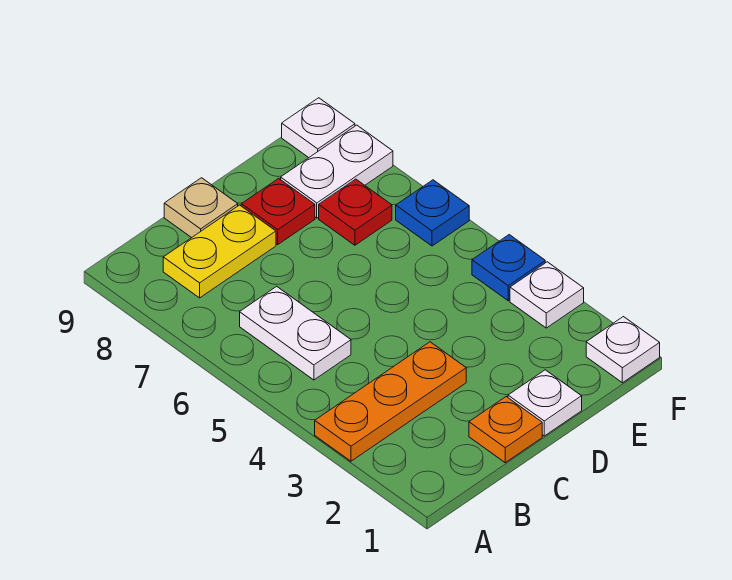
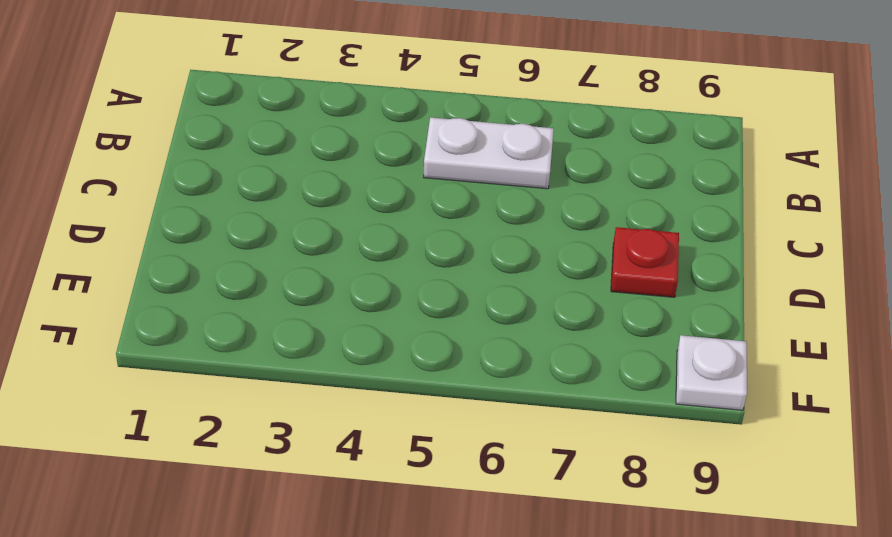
none -> orange plate A3:C3 level 1
none -> yellow plate B8:C8 level 1
none -> orange plate C1 level 1

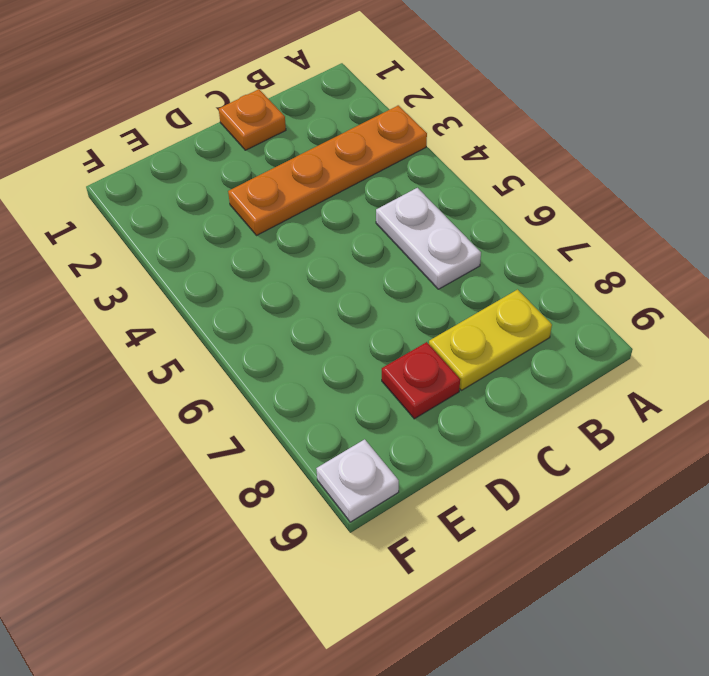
orange plate A3:D3 level 1 -> orange plate A3:C3 level 1
none -> tan plate C9 level 1
none -> white plate D1 level 1
none -> red plate E7 level 1

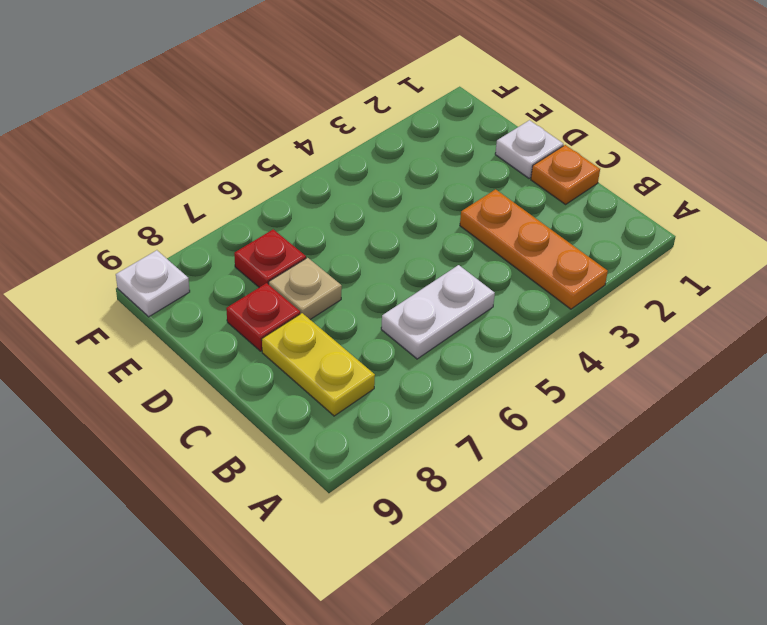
tan plate D7 level 1 -> tan plate C9 level 1
none -> white plate E8:F8 level 1
none -> white plate F1 level 1
none -> white plate F3 level 1

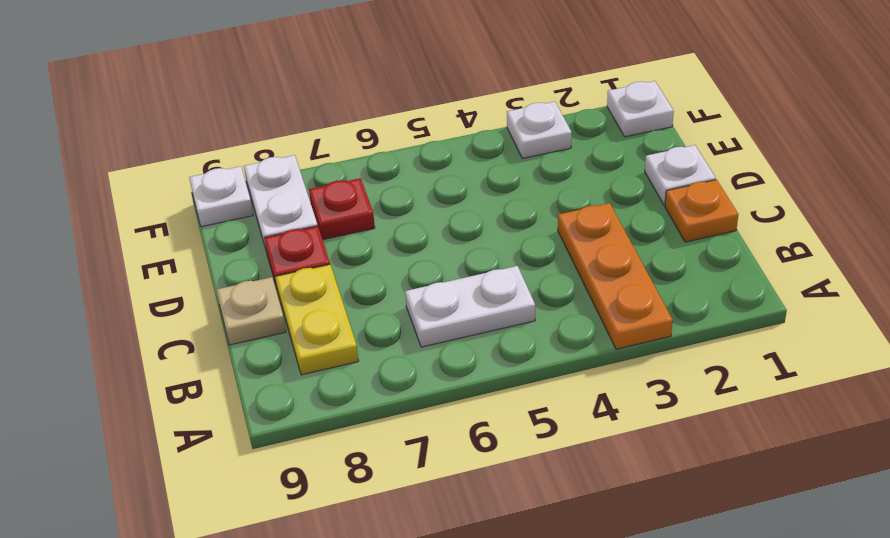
none -> blue plate F4 level 1
none -> blue plate F6 level 1

